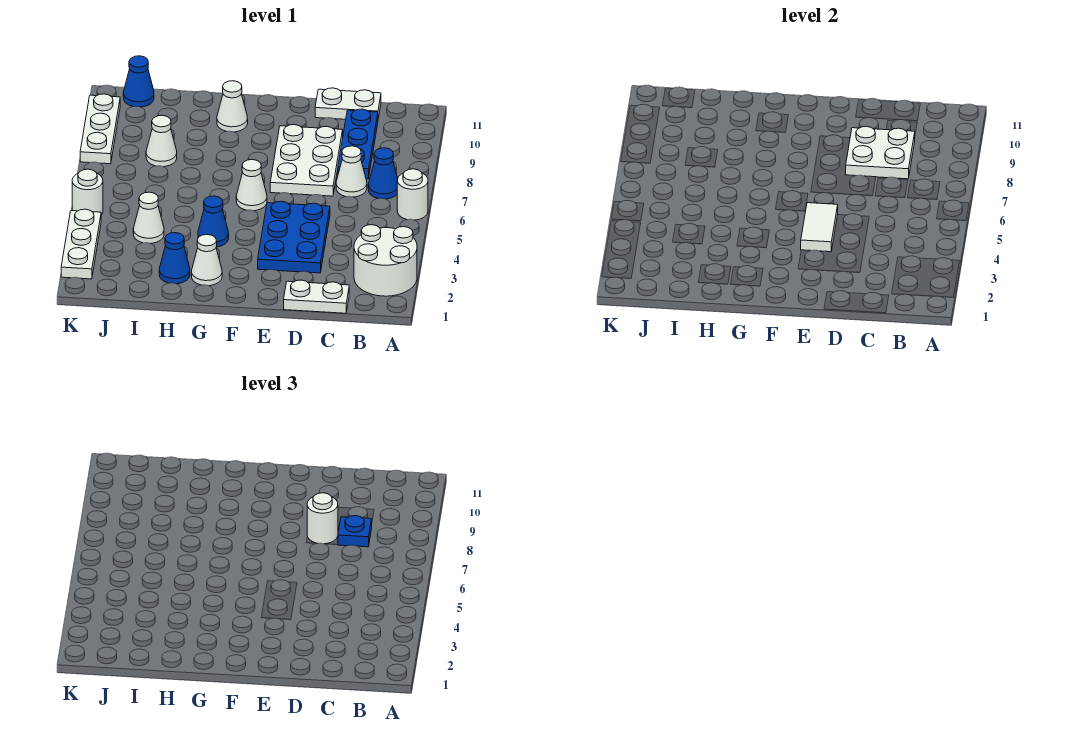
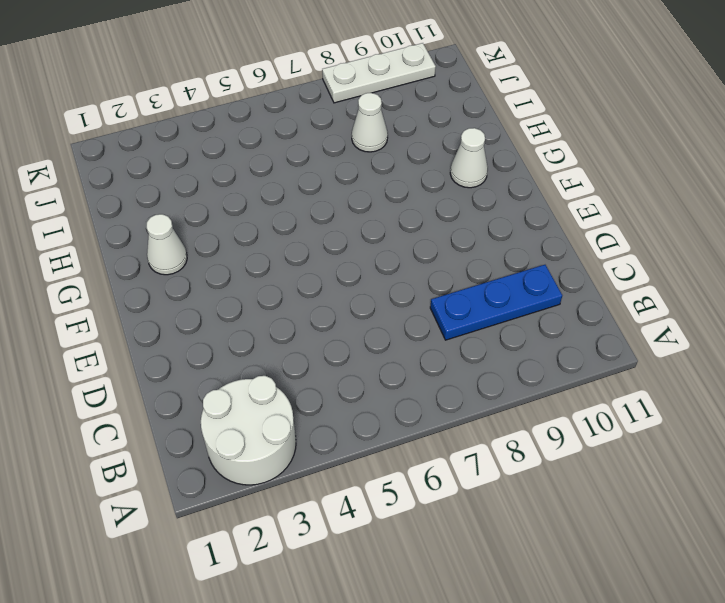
none -> white round brick A6 level 1
none -> blue cone B7 level 1
none -> white plate C1:D1 level 1

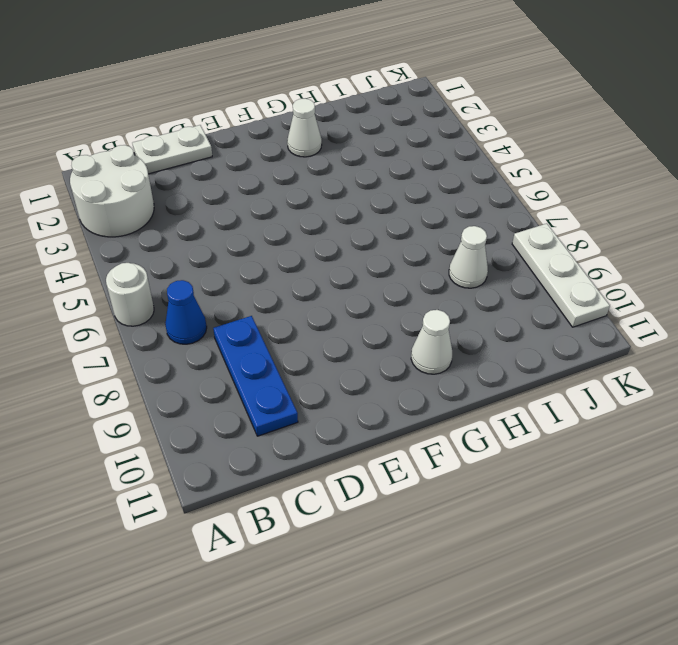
none -> white cone C7 level 1
none -> white plate C11:D11 level 1
none -> blue plate D3:E5 level 1

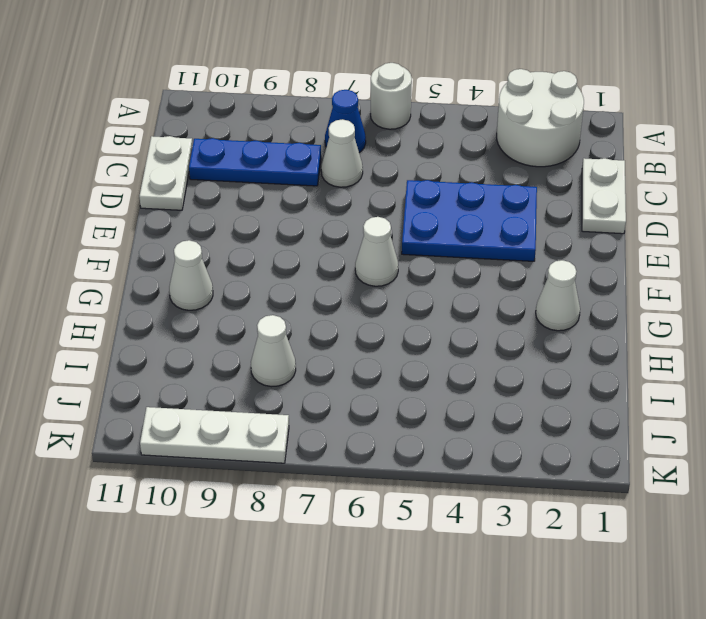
none -> white plate D7:E9 level 1
none -> blue cone G4 level 1
none -> blue cone H2 level 1

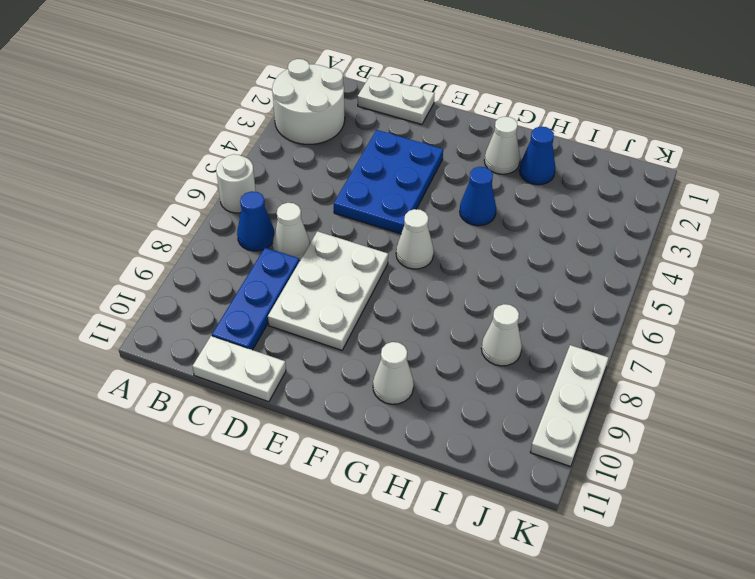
none -> white cone I4 level 1
none -> blue cone J11 level 1
none -> white plate K2:K4 level 1

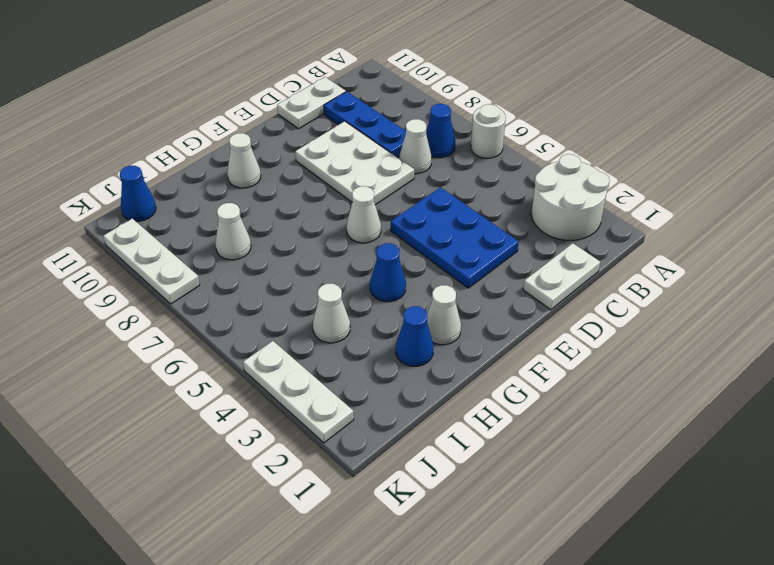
none -> white round brick K5 level 1
none -> white plate C8:D9 level 2
none -> white tile E4:E5 level 2

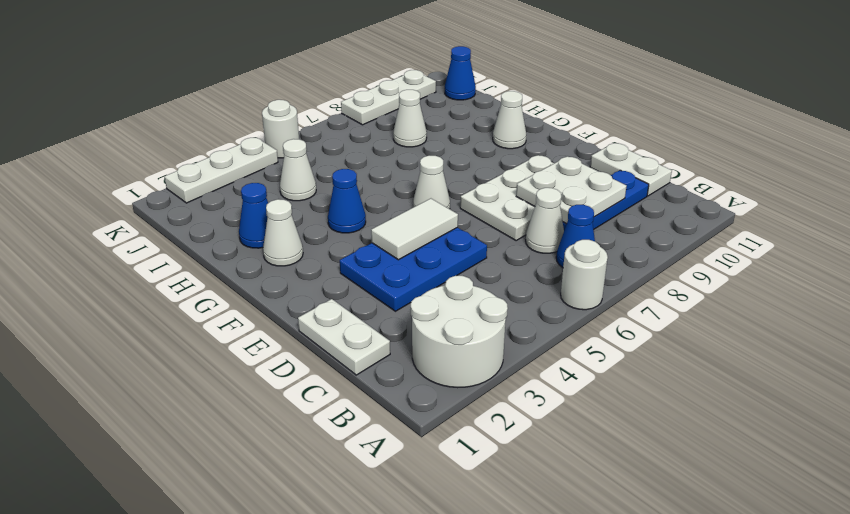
none -> blue plate C8 level 3
none -> white round brick D8 level 3

